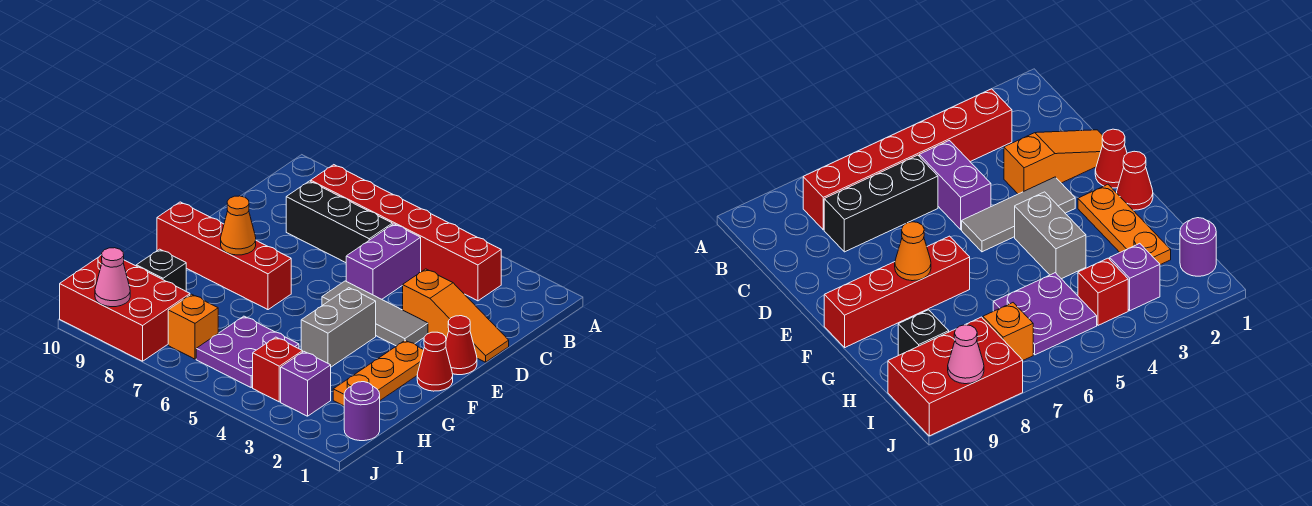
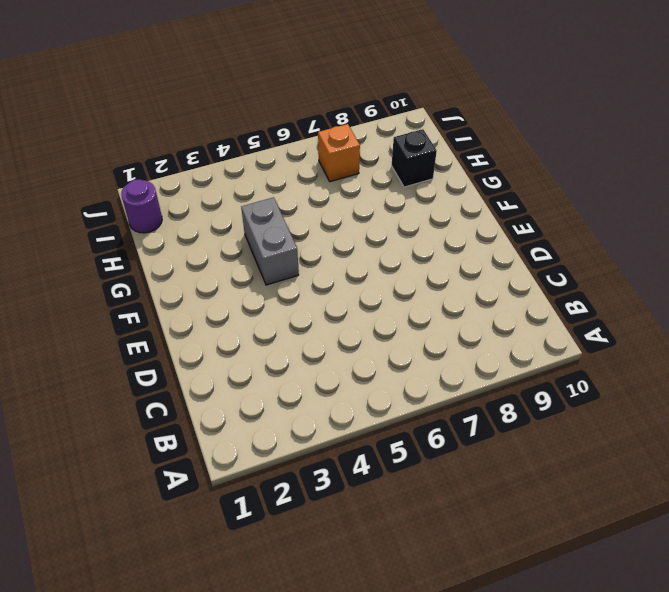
none -> red brick B3:B8 level 1
none -> purple brick C5:D5 level 1
none -> black brick C6:C8 level 1

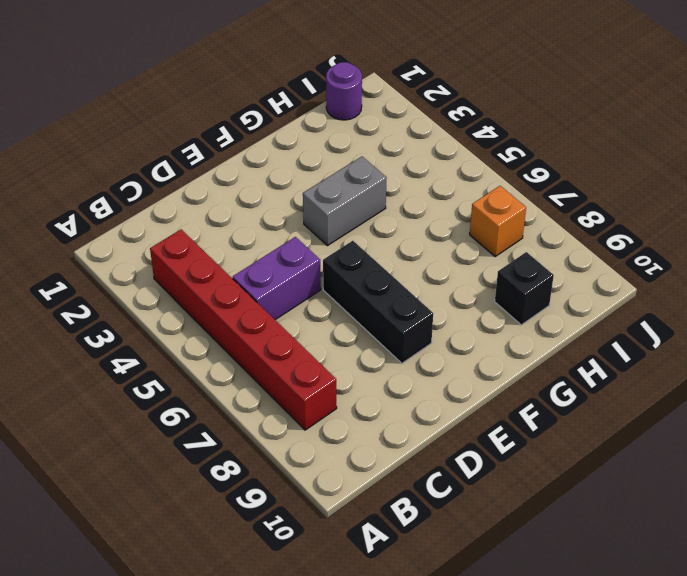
black brick E6:E8 level 1 -> black brick C6:C8 level 1
none -> orange slope D1:D3 level 1 top 3
none -> red cone E1 level 1
none -> grey tile E3:E5 level 1

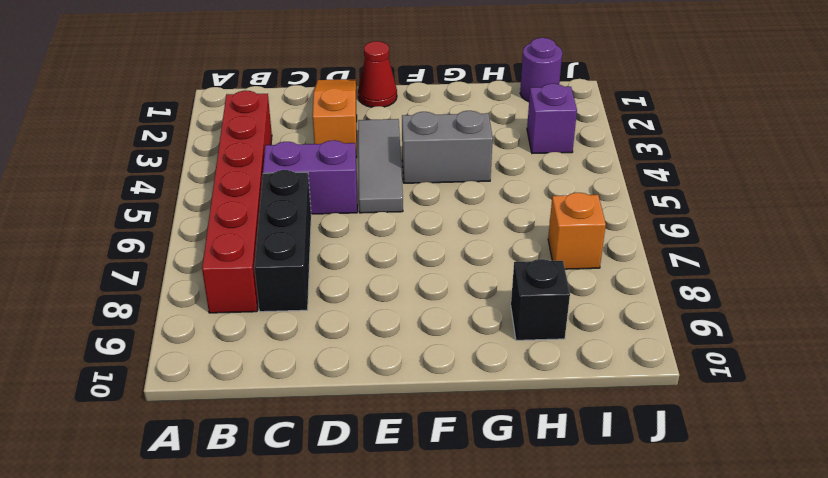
none -> red cone F1 level 1
none -> orange plate F2:H2 level 1
none -> red brick F7:F10 level 1

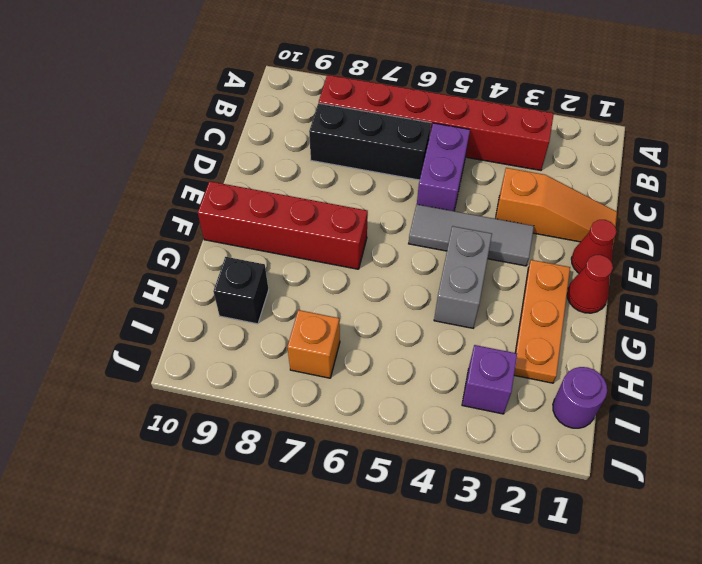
none -> purple plate H5:I6 level 1
none -> red brick I4 level 1
none -> red brick I8:J10 level 1

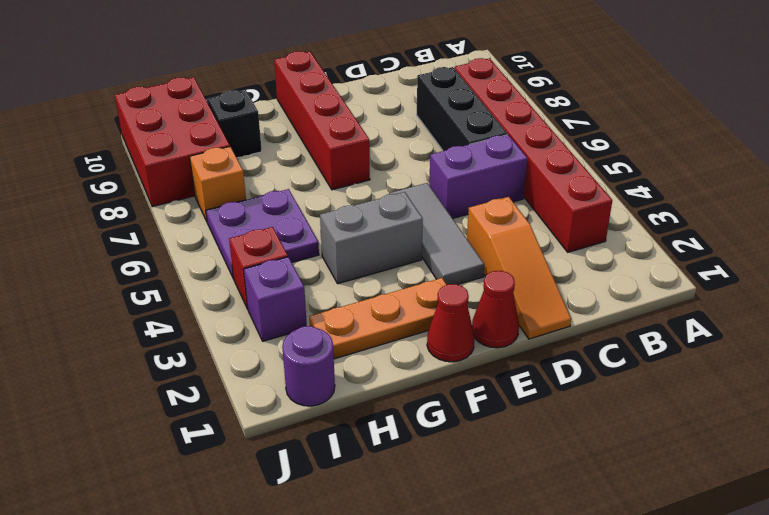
none -> orange cone F8 level 2
none -> pink cone J9 level 2

